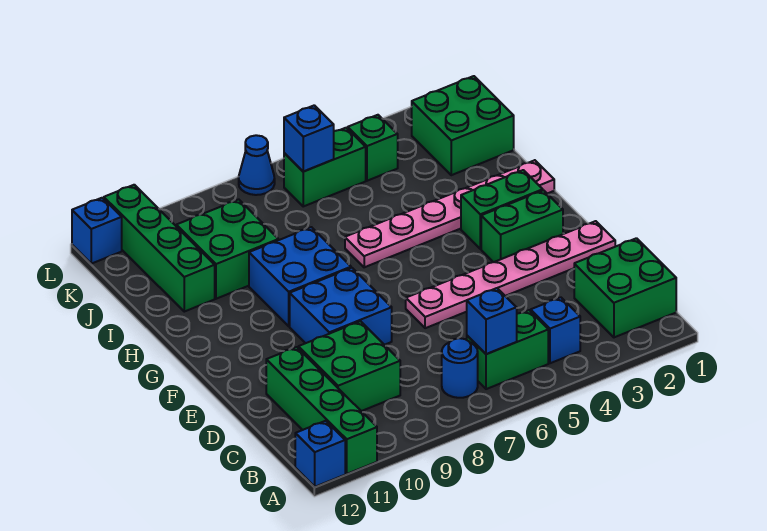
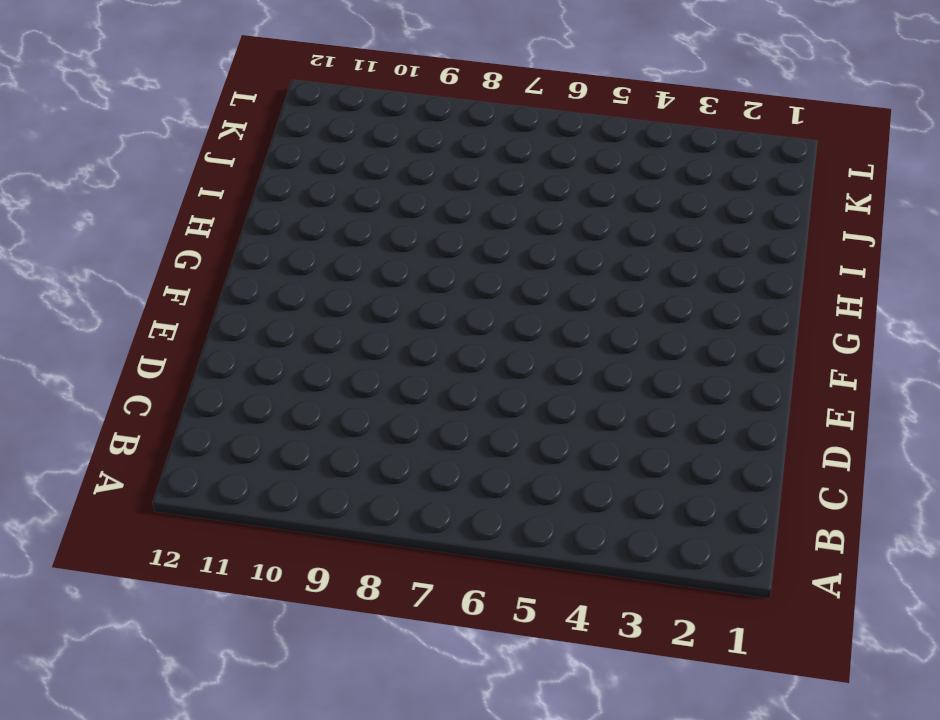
none -> green brick A11:D11 level 1
none -> blue brick A12 level 1
none -> green brick B1:C2 level 1

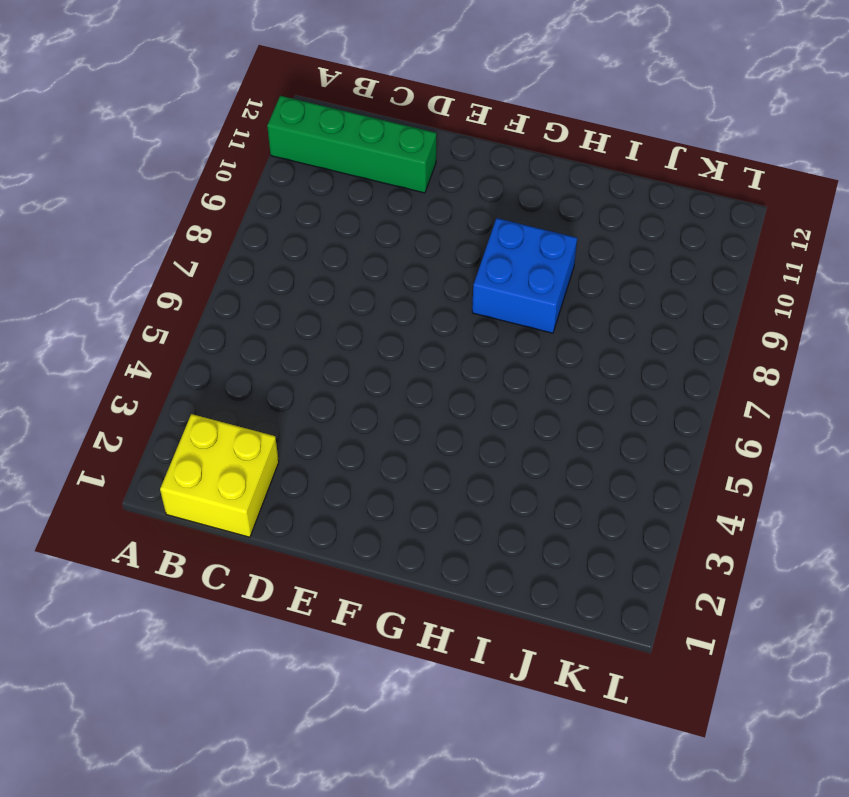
yellow brick B1:C2 level 1 -> green brick B1:C2 level 1
none -> blue brick A12 level 1
none -> blue brick B4 level 1
none -> green brick B5:B6 level 1

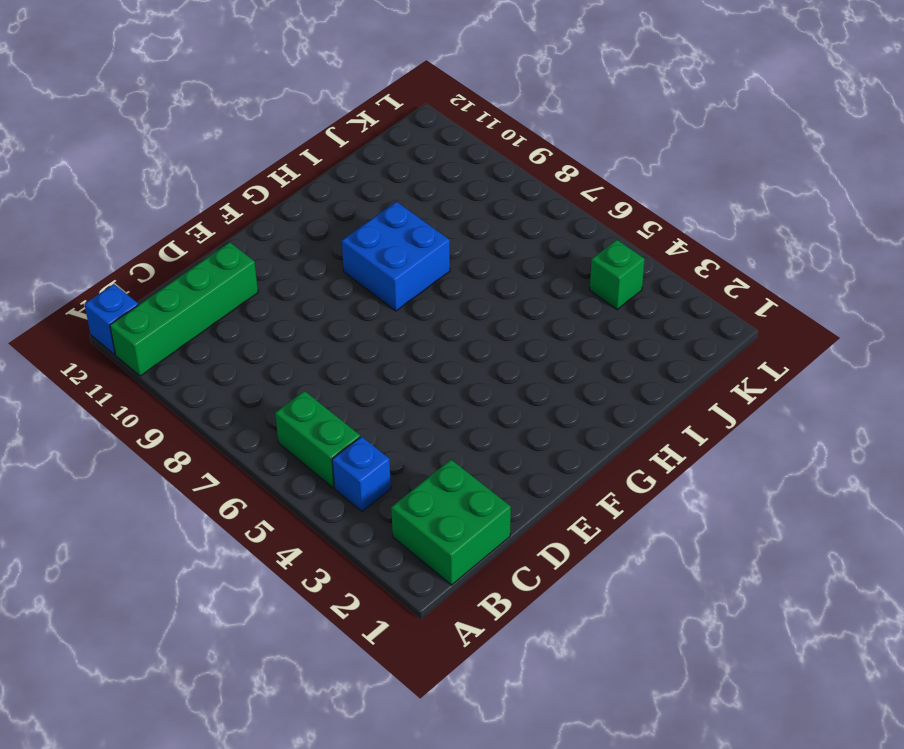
none -> blue round brick B7 level 1
none -> green brick C9:D10 level 1
none -> pink plate E1:E6 level 1

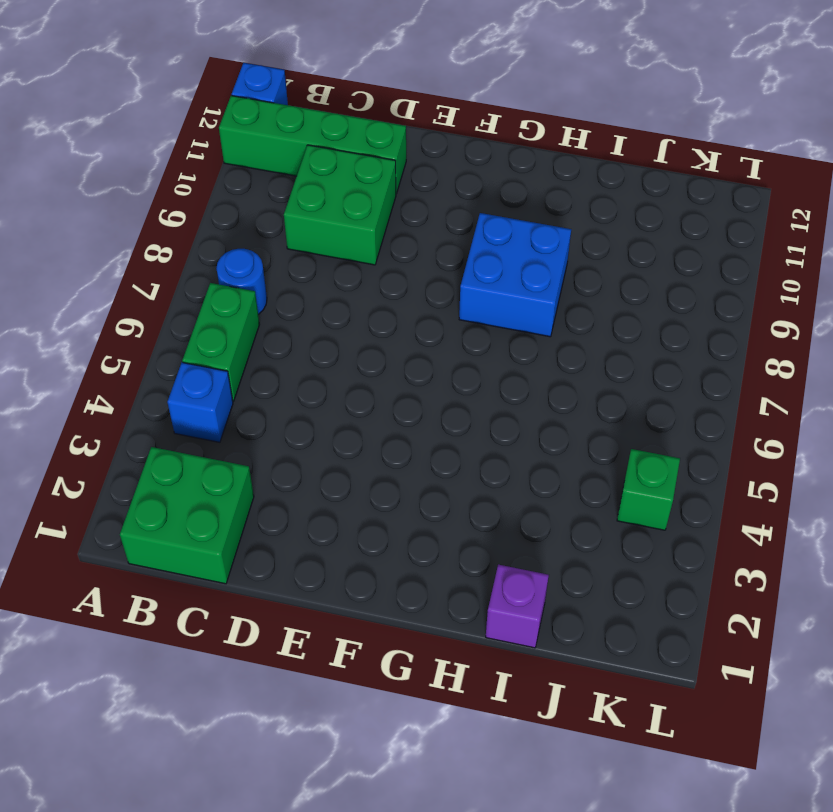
purple brick I1 level 1 -> none
none -> pink plate E1:E6 level 1
none -> blue brick E8:F9 level 1
none -> green brick F2:F3 level 1

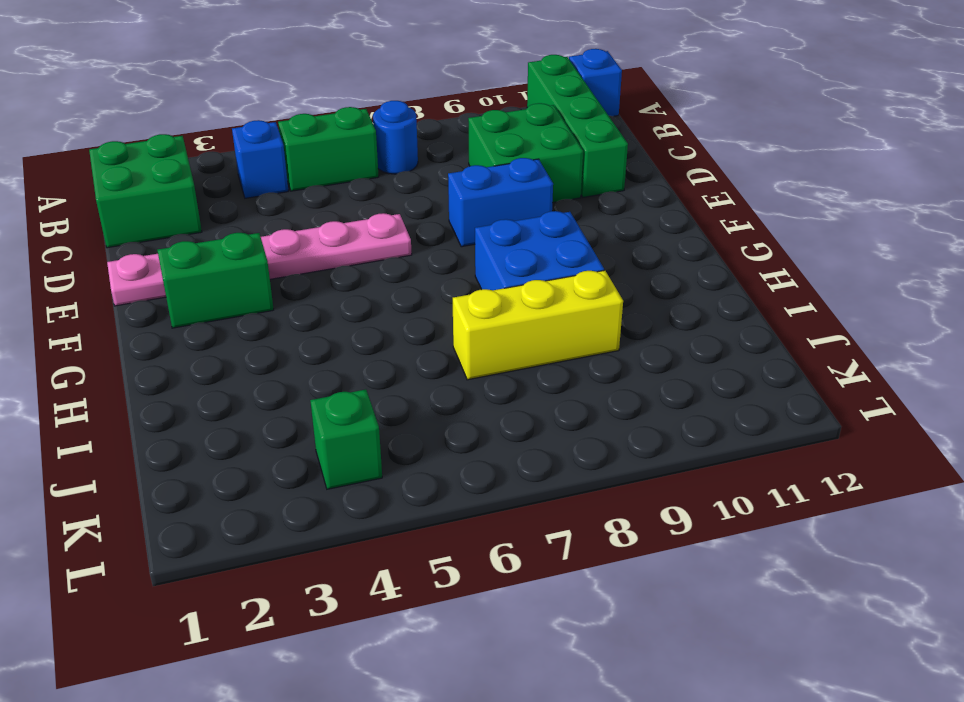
blue brick E8:E9 level 1 -> blue brick E8:F9 level 1
yellow brick I7:I9 level 1 -> green brick I9:J10 level 1
none -> green brick G2:G3 level 1
none -> pink plate H1:H6 level 1
none -> green brick I11:L11 level 1

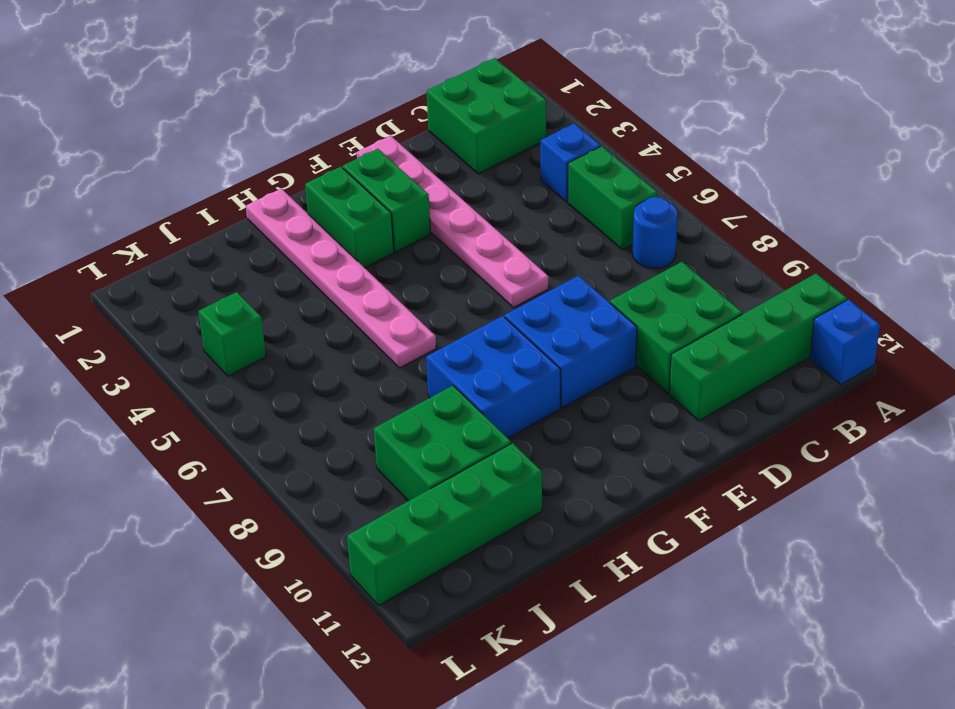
none -> green brick J1:K2 level 1
none -> green brick K5:K6 level 1
none -> blue cone L7 level 1

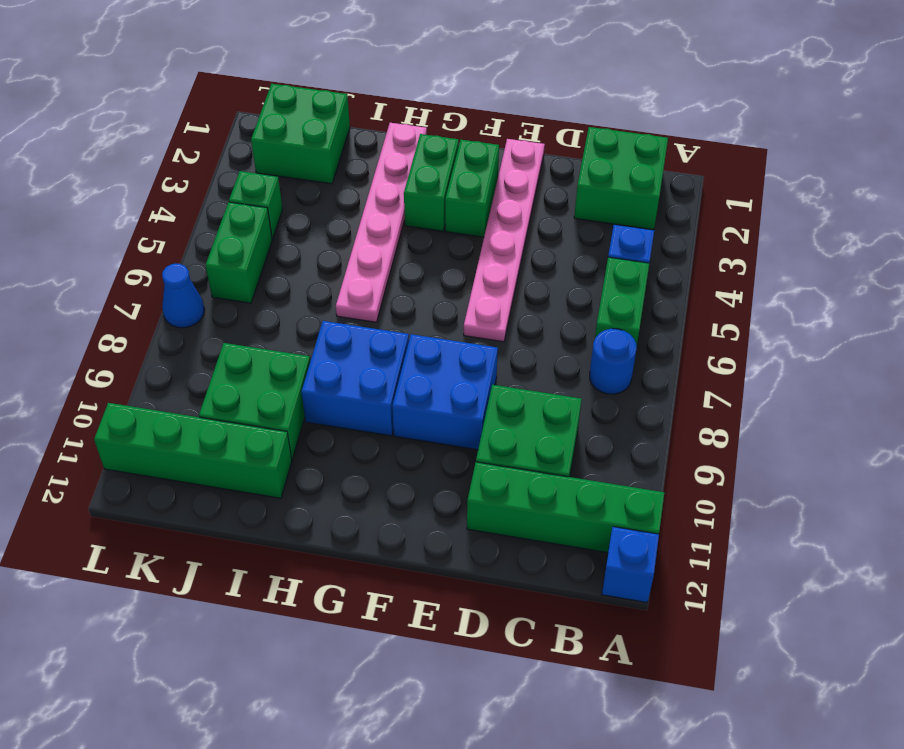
none -> blue brick L12 level 1
none -> blue brick B6 level 2
none -> blue brick K6 level 2

